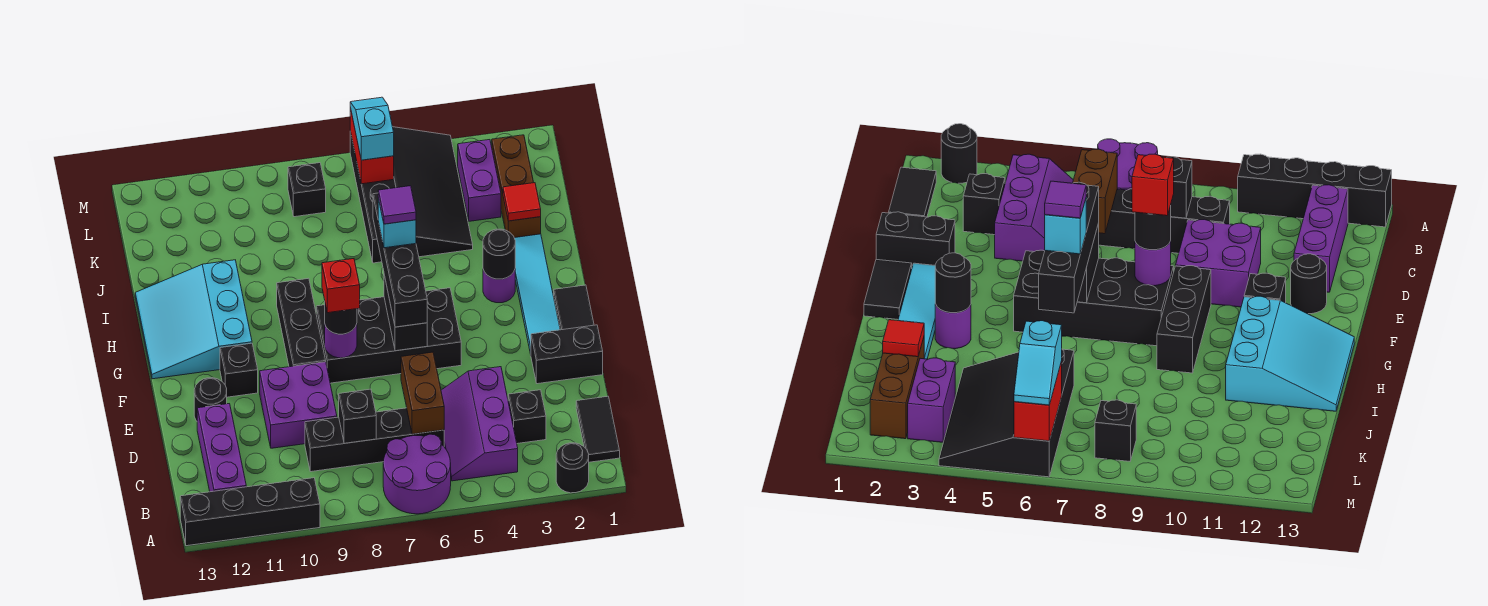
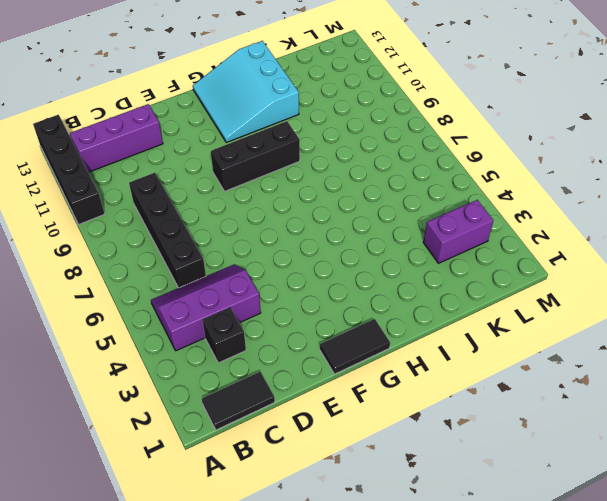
cyan slope G11:I13 level 1 top I -> cyan slope G11:I13 level 1 top 11
none -> black round brick A2 level 1
none -> purple round brick A6:B7 level 1
none -> purple brick D9:E10 level 1
none -> black brick E1:E2 level 1

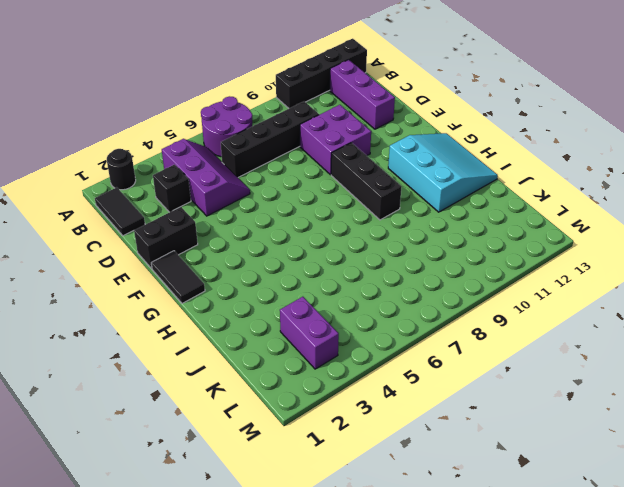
none -> black round brick E12 level 1
none -> cyan tile F2:I2 level 1
none -> black brick F5:G8 level 1
none -> black brick F11 level 1

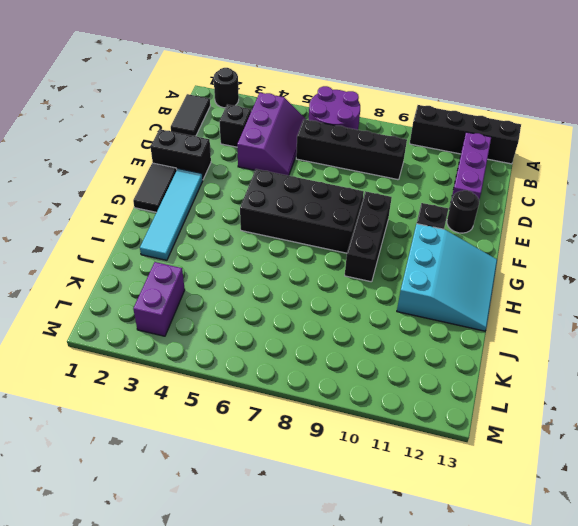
none -> purple brick D9:E10 level 1
none -> purple round brick H3 level 1
none -> brown brick J2:L2 level 1
none -> black slope J4:M6 level 1 top 6

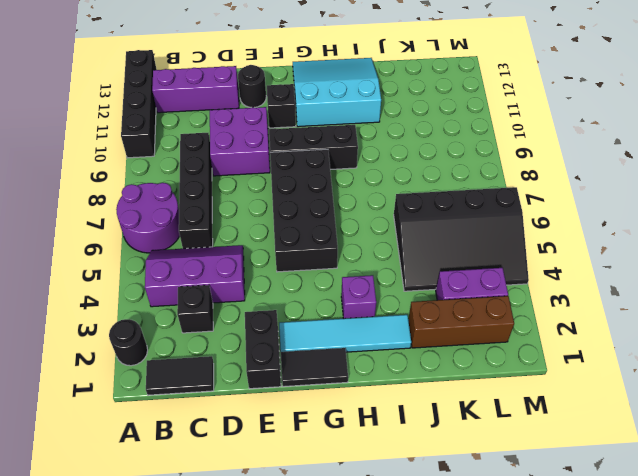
purple brick H3 level 1 -> purple round brick H3 level 1
none -> black brick L8 level 1
none -> brown brick C6:D6 level 2
none -> black brick C8 level 2
none -> black brick F6:G6 level 2

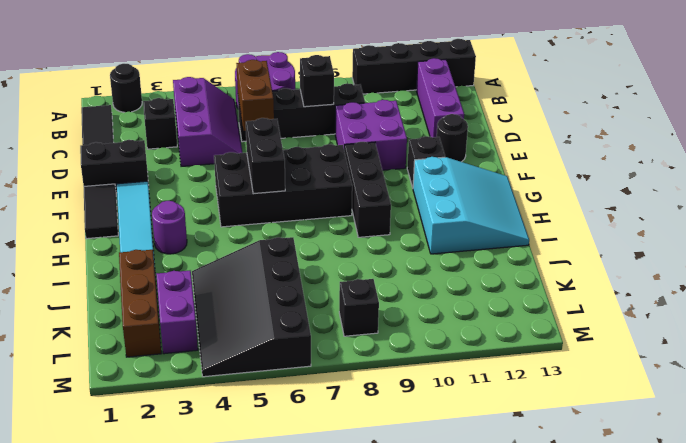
none -> purple round brick F8 level 2
none -> black round brick H3 level 2
none -> red tile J2 level 2
none -> red brick L6:M6 level 2

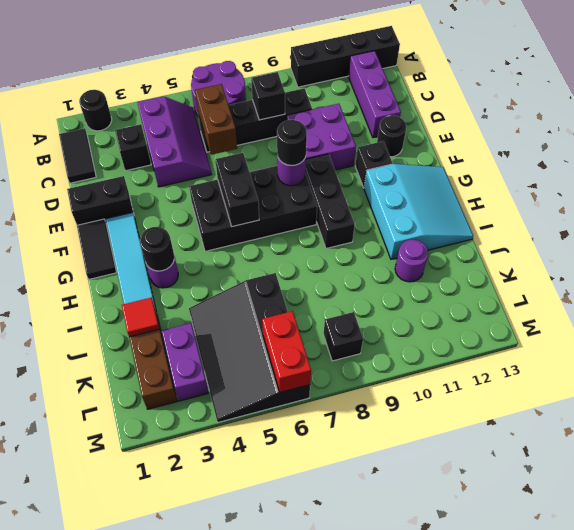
purple round brick J11 level 1 -> none
none -> black brick F6:I6 level 3
none -> cyan slope L6:M6 level 3 top L
none -> red brick F8 level 4
none -> cyan brick H6 level 4

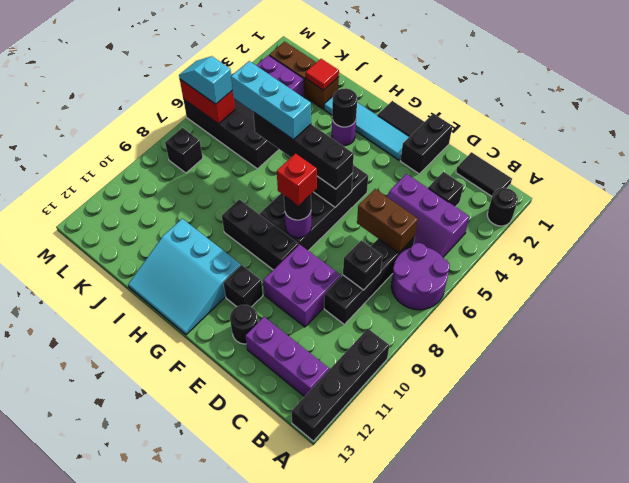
cyan brick H6:J6 level 4 -> cyan brick H6 level 4
none -> purple tile H6 level 5

